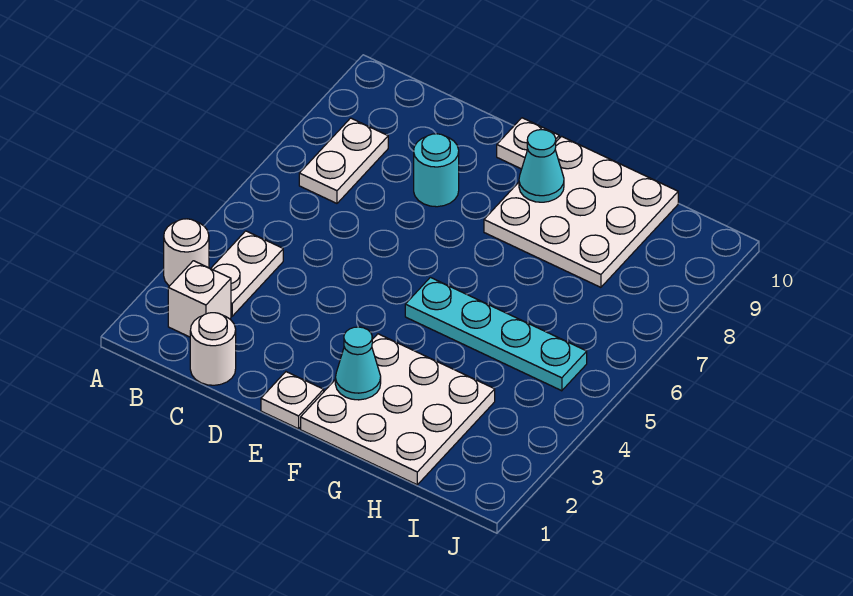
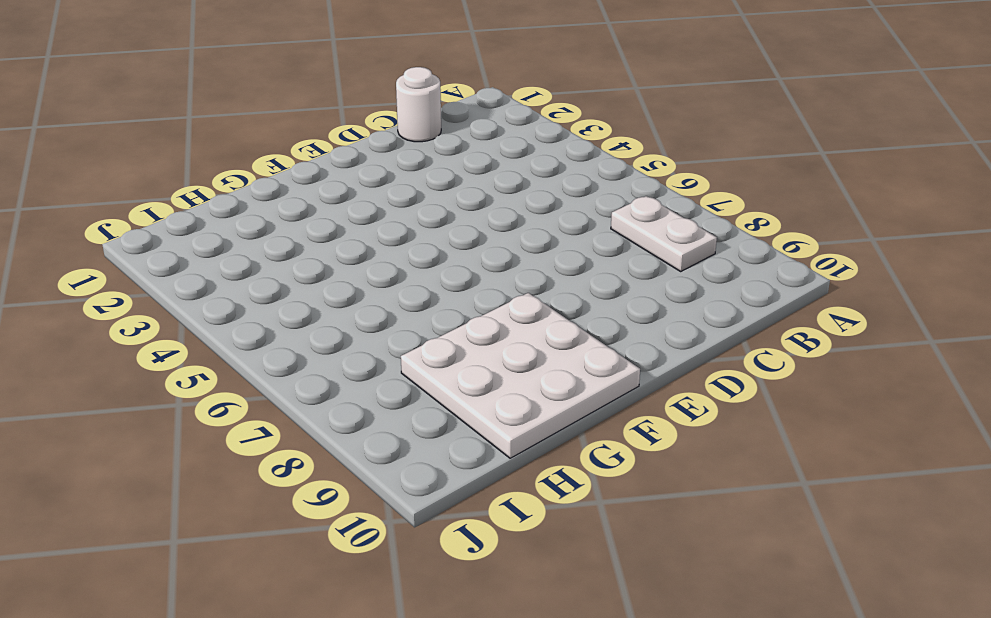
none -> white round brick A3 level 1
none -> white brick B2 level 1
none -> white plate B3:B4 level 1

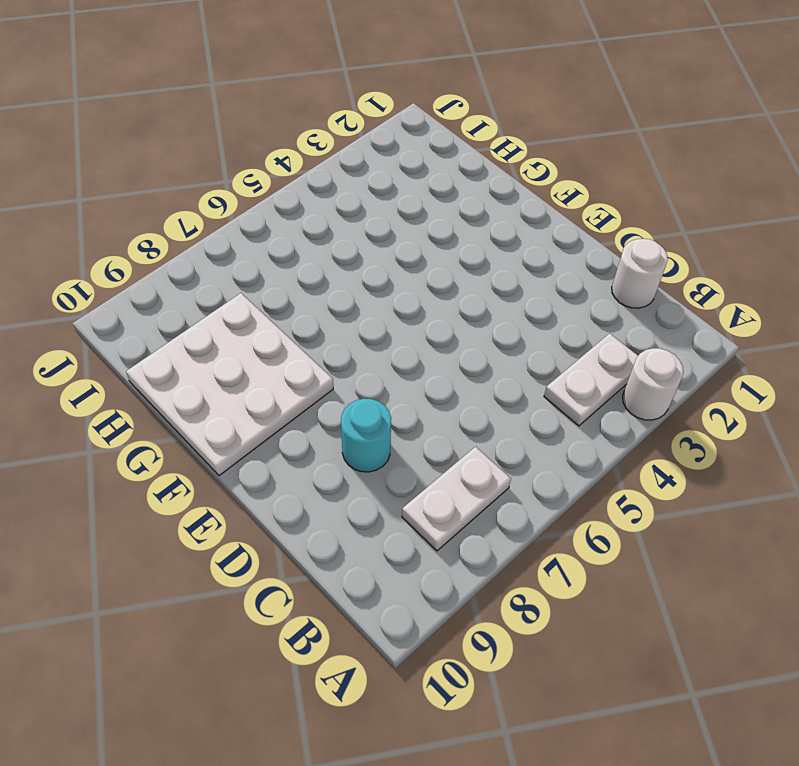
none -> white brick B2 level 1
none -> white plate E1 level 1
none -> white plate E10 level 1

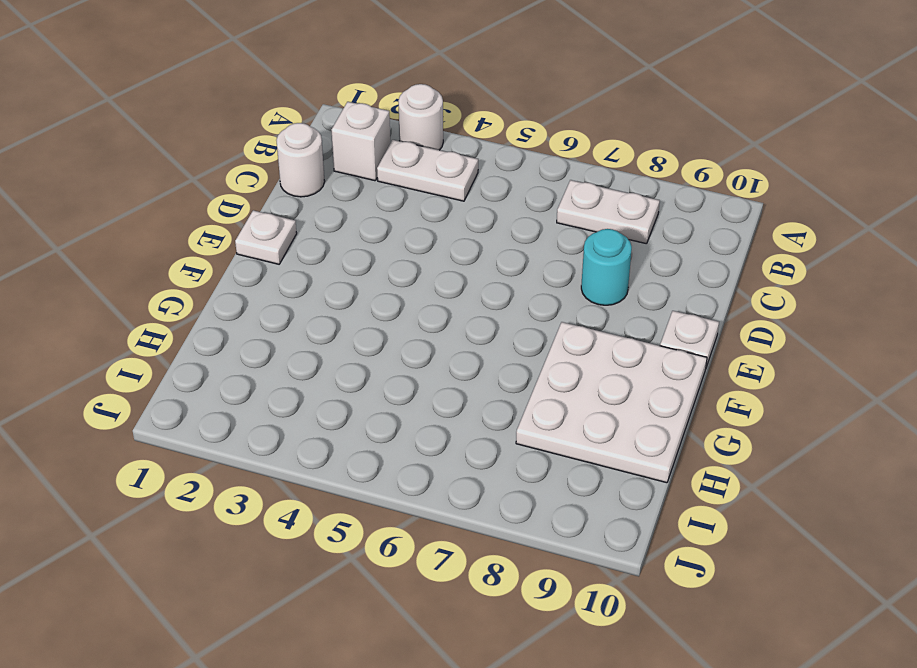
none -> white plate F1:H3 level 1
none -> cyan plate F5:I5 level 1
none -> cyan cone F2 level 2

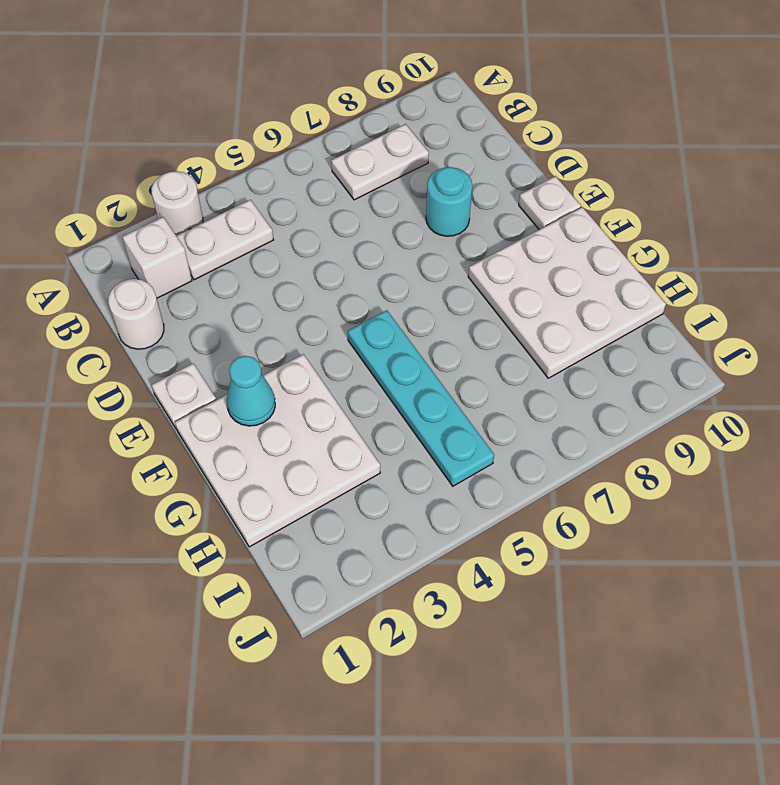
none -> cyan cone F9 level 2

